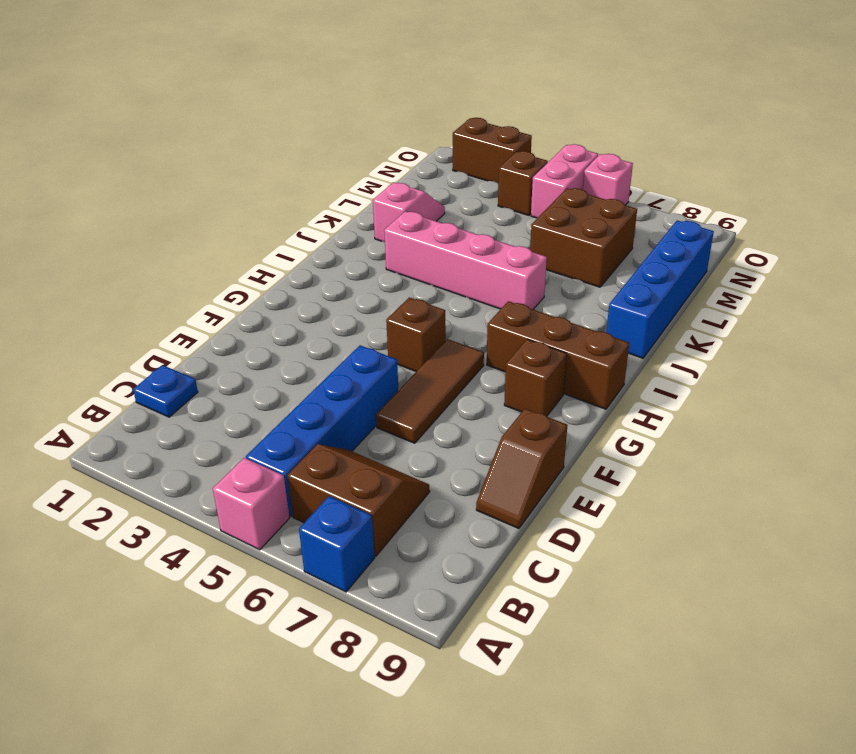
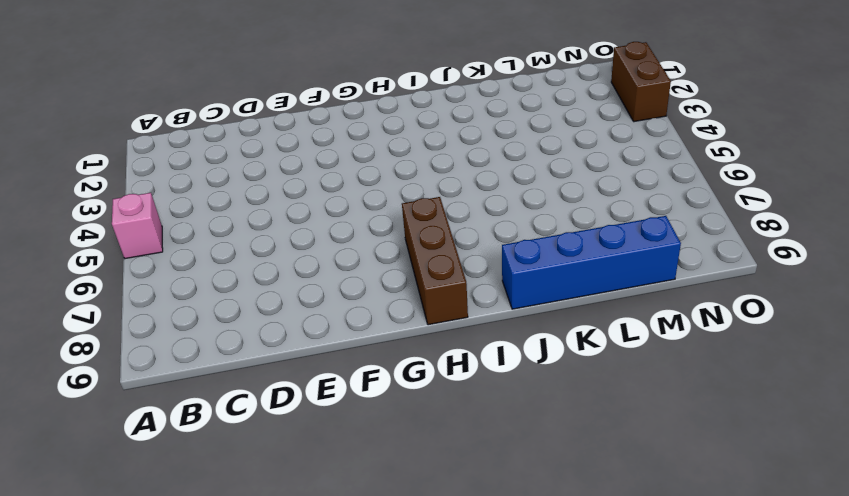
none -> blue brick A7 level 1
none -> blue brick B5:E5 level 1
none -> brown slope B6:C7 level 1 top B

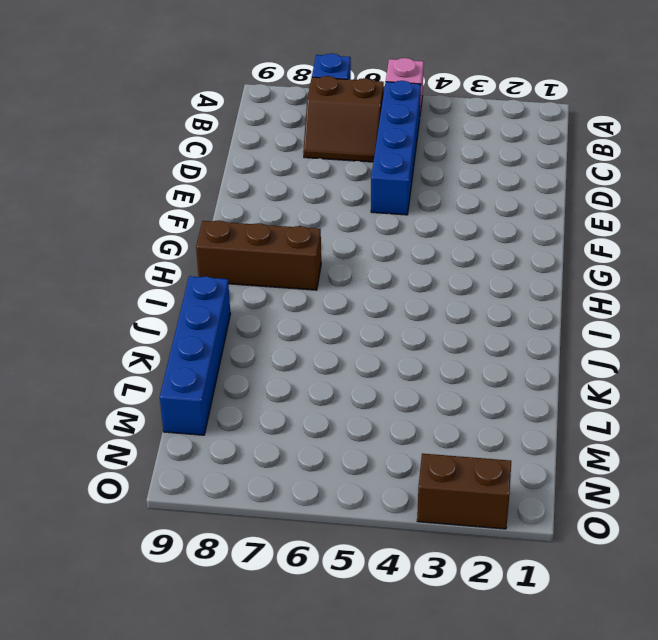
none -> blue plate C1 level 1
none -> brown slope D9:E9 level 1 top E
none -> brown tile E6:G6 level 1

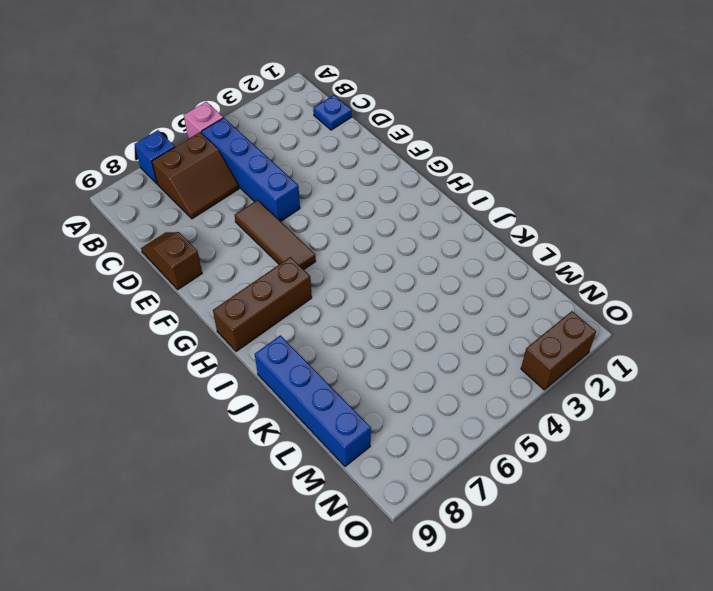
none -> brown brick G5 level 1
none -> brown brick G8 level 1
none -> pink brick J3:J6 level 1

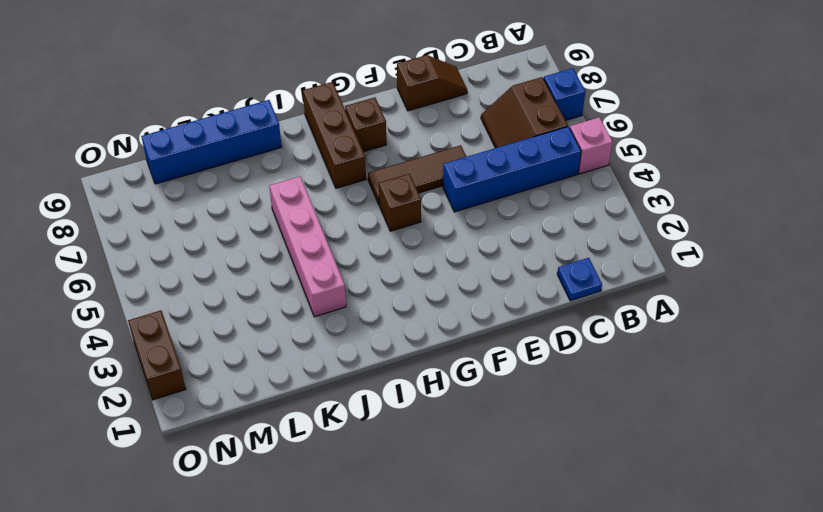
none -> pink slope K2:L2 level 1 top K
none -> brown brick L6:M7 level 1
none -> brown brick N4 level 1

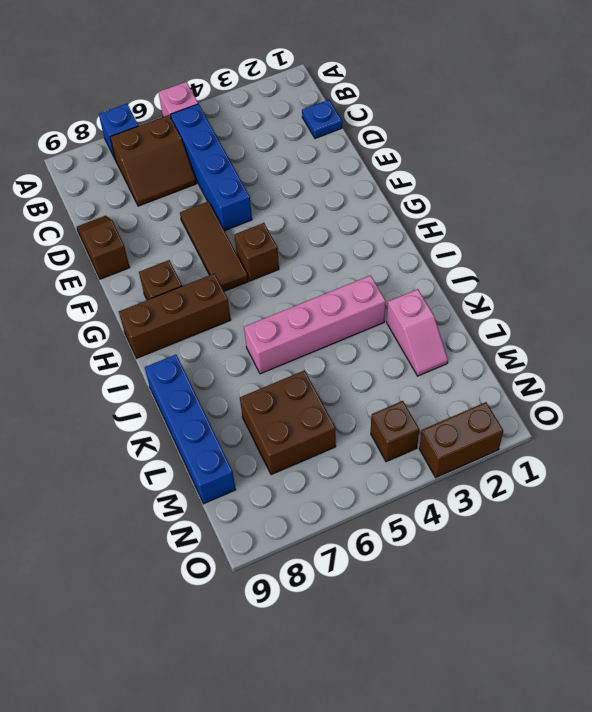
none -> pink brick N5:O5 level 1
none -> pink brick O6 level 1

